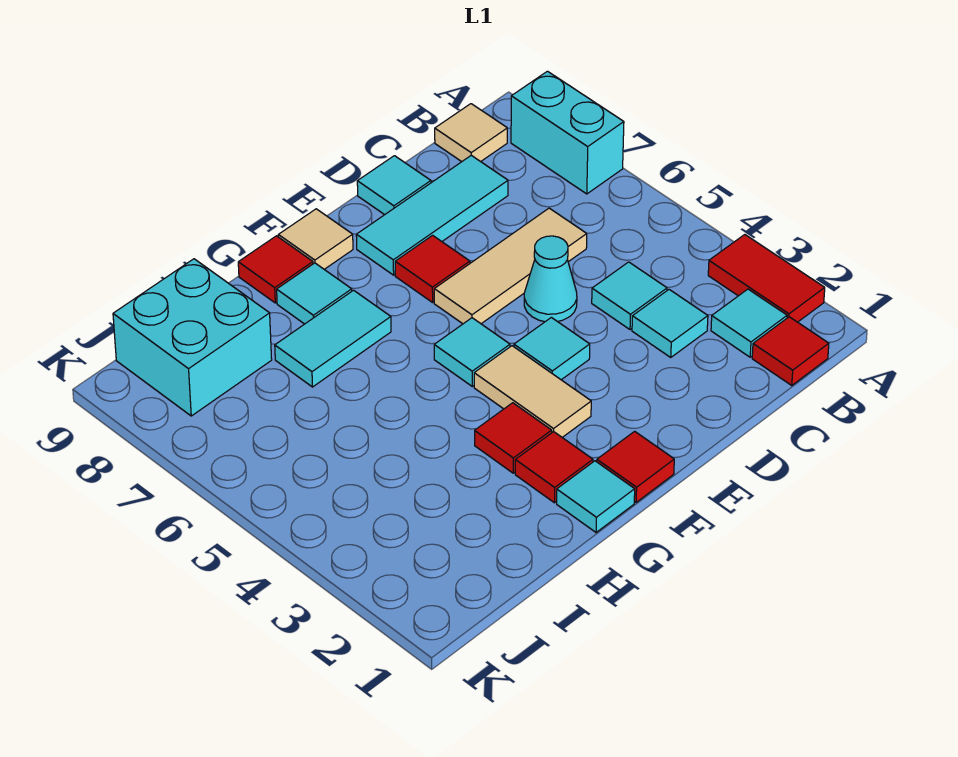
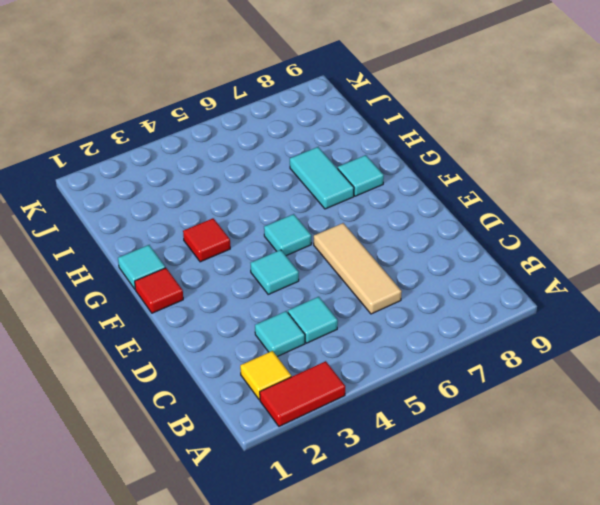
yellow tile B2 level 1 -> cyan tile B2 level 1
none -> cyan brick A7:A8 level 1
none -> red tile B1 level 1
none -> tan tile B9 level 1

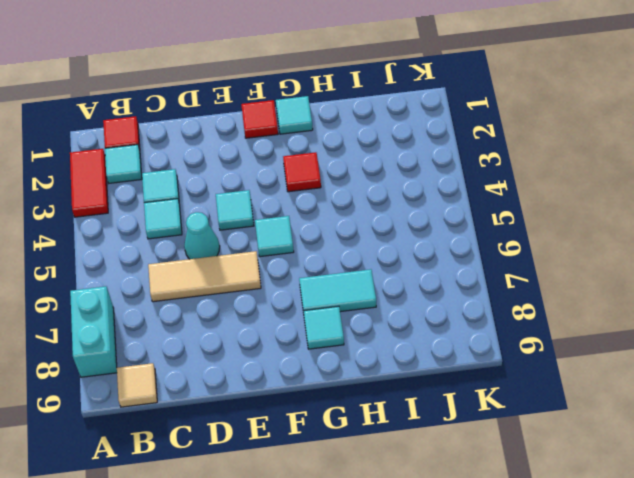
none -> cyan tile C8:E8 level 1
none -> cyan tile D9 level 1
none -> red tile E7 level 1

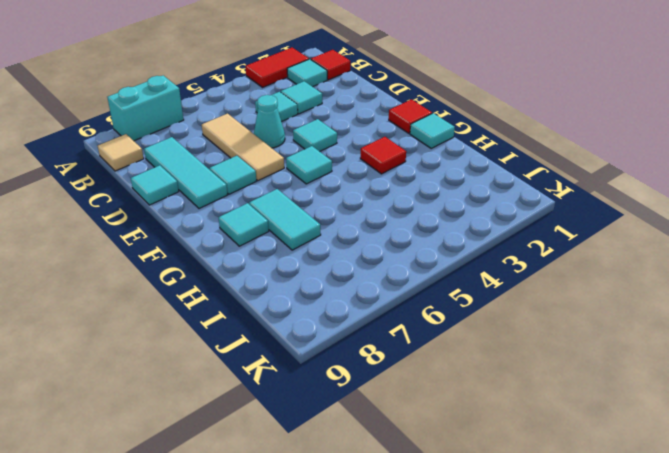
cyan tile E7 level 1 -> red tile E7 level 1
none -> tan tile F3:F4 level 1
none -> tan tile F9 level 1
none -> red tile G2 level 1

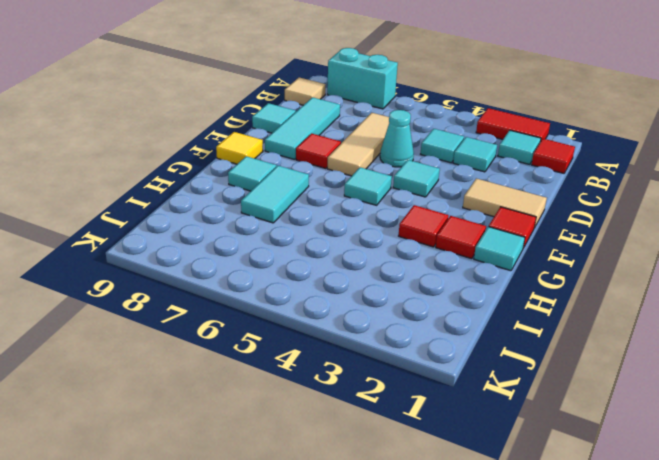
tan tile E1:E2 level 1 -> tan tile F3:F4 level 1
yellow tile F9 level 1 -> tan tile F9 level 1
none -> red tile G9 level 1
none -> cyan brick I8:J9 level 1

